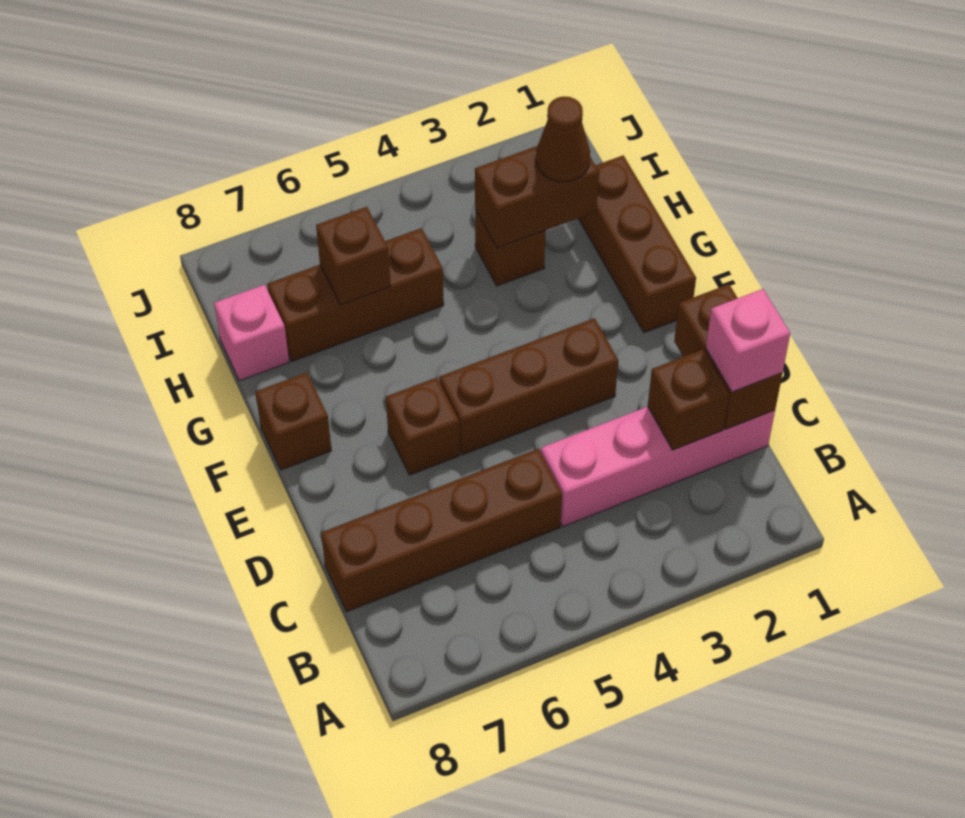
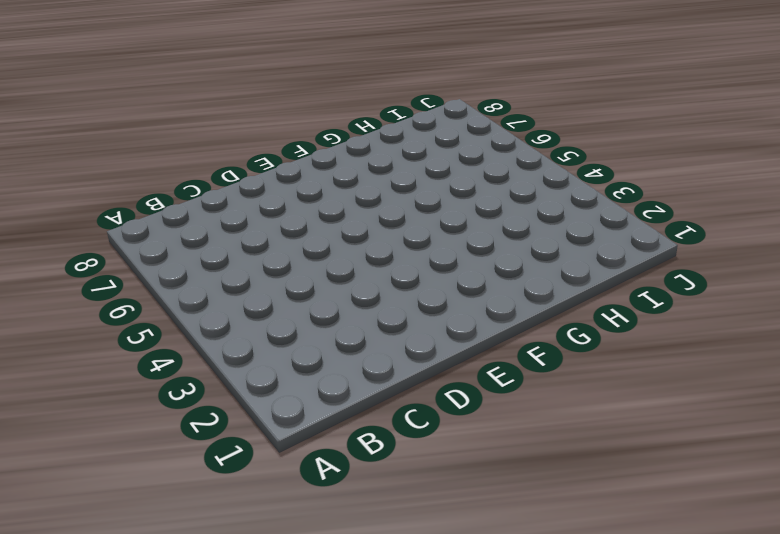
none -> pink brick C1:C4 level 1
none -> brown brick C5:C8 level 1
none -> brown brick E3:E5 level 1

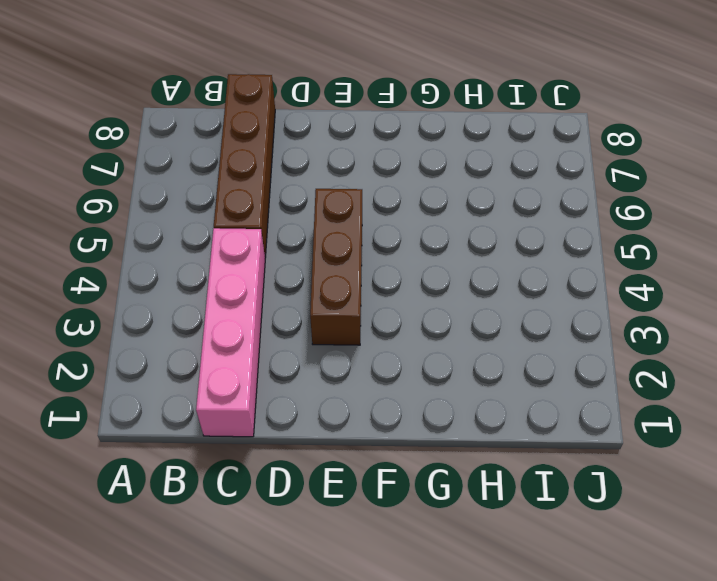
none -> brown brick E6 level 1
none -> brown brick F1:H1 level 1
none -> brown brick F8 level 1

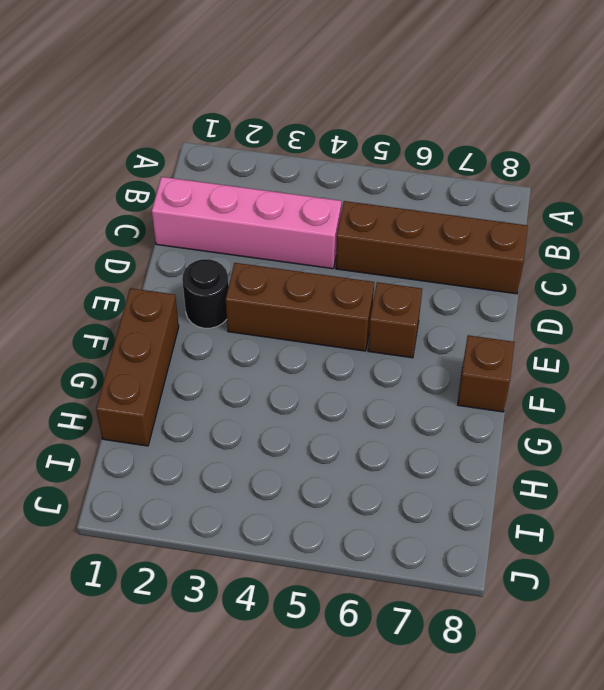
black round brick E2 level 1 -> none
none -> brown brick H3 level 1
none -> brown brick H5:H7 level 1
none -> pink brick H8 level 1

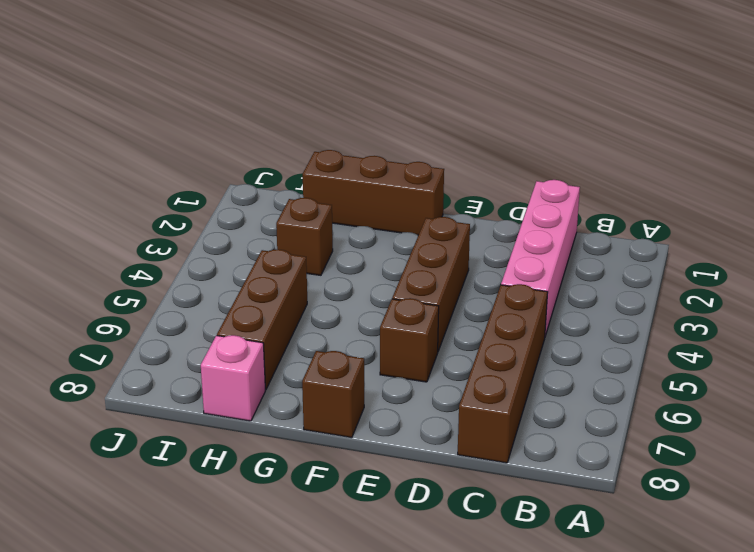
none -> brown brick C1:D1 level 2
none -> brown brick C2 level 2
none -> brown brick H2:H3 level 2

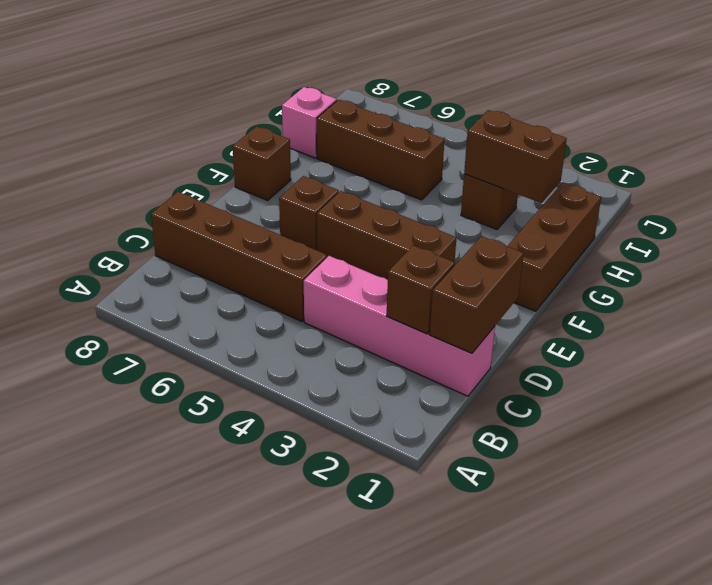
none -> brown brick H6 level 2
none -> pink brick C1 level 3
none -> brown cone H2 level 3

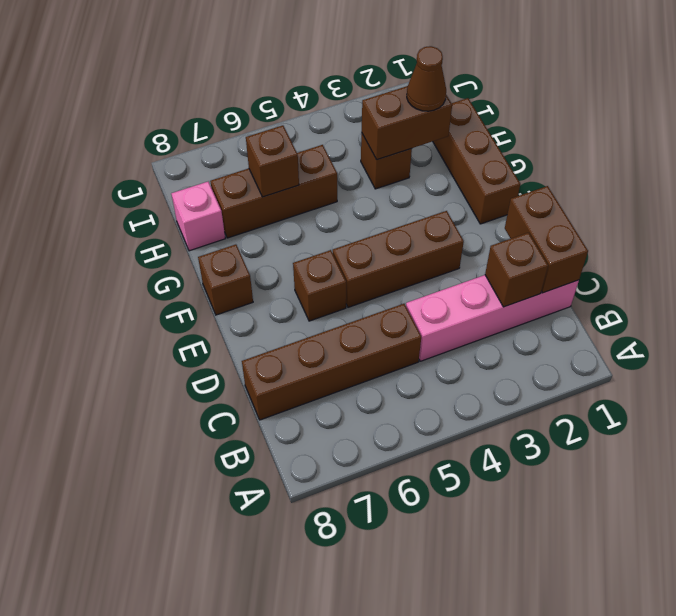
none -> pink brick C1 level 3

